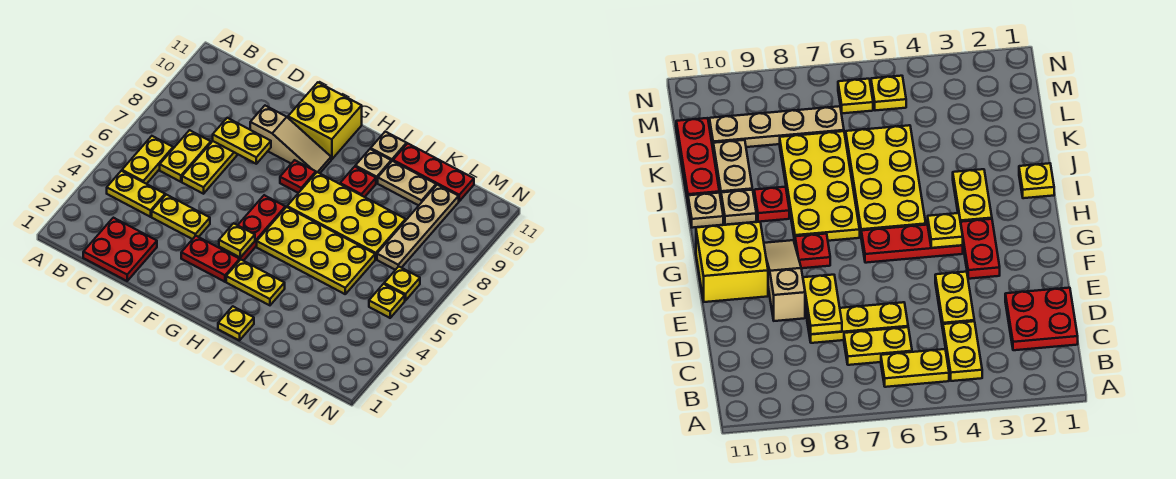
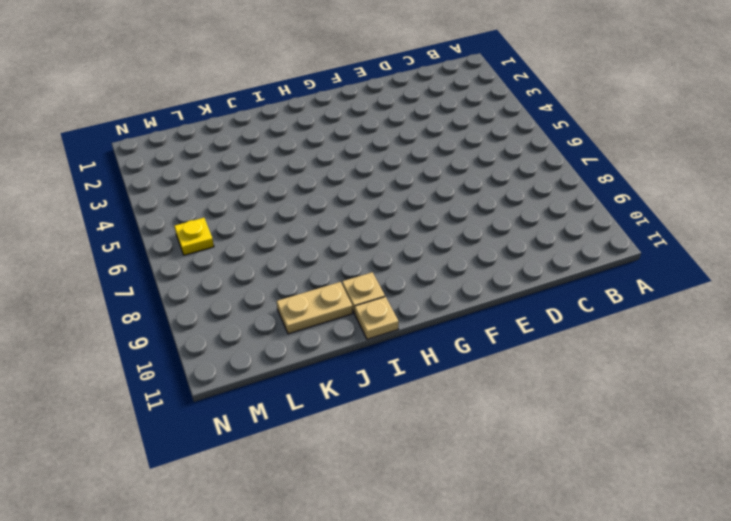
none -> yellow plate B4:C4 level 1
none -> yellow plate B5:B6 level 1
none -> red plate C1:D2 level 1

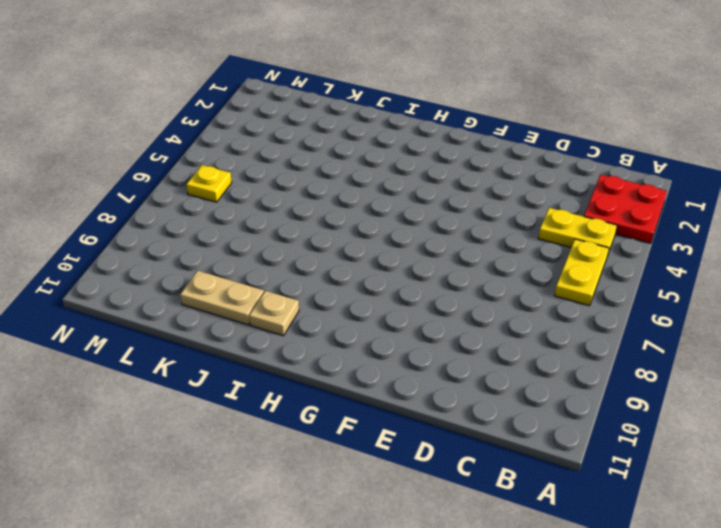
red plate A2:B3 level 1 -> red plate C1:D2 level 1
none -> yellow plate C6:C7 level 1
none -> yellow plate D4:E4 level 1
none -> yellow plate D6:D8 level 1

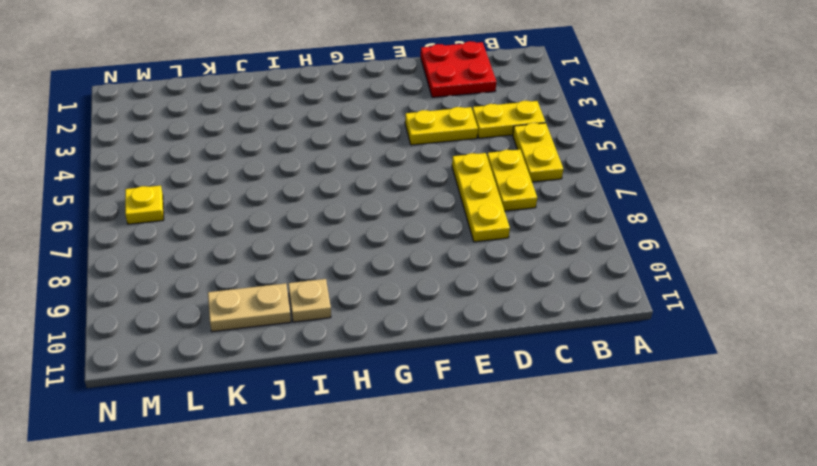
none -> tan slope E9:G9 level 1 top E
none -> red plate F3:G3 level 1
none -> yellow brick F10:G11 level 1

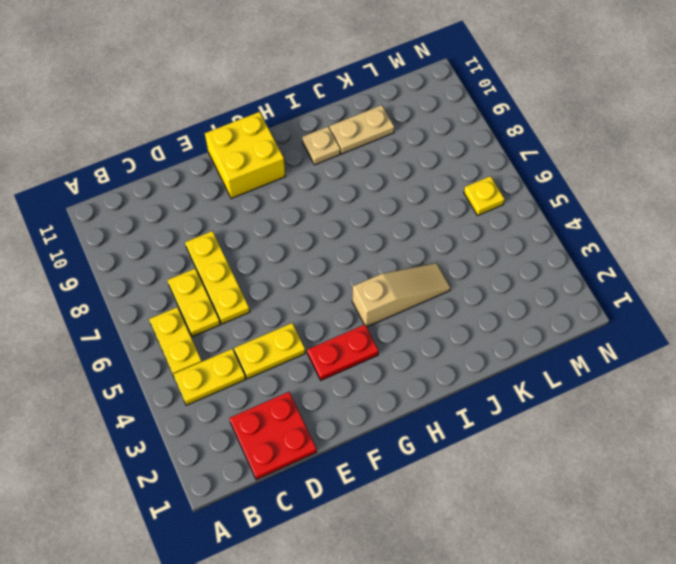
tan slope H4:J4 level 1 top H -> tan slope E9:G9 level 1 top E
none -> red plate G4:G6 level 1
none -> red plate G8 level 1
none -> yellow plate H3:I3 level 1

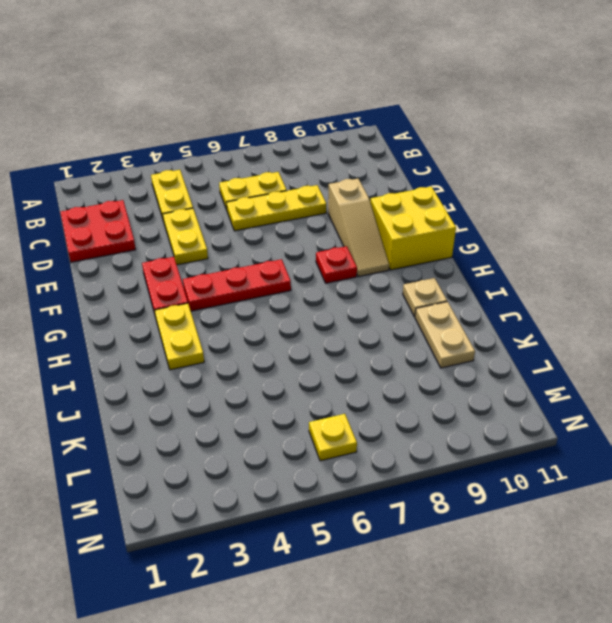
none -> yellow plate B5:B6 level 1
none -> yellow plate H5:K6 level 1
none -> yellow plate H7:K8 level 1

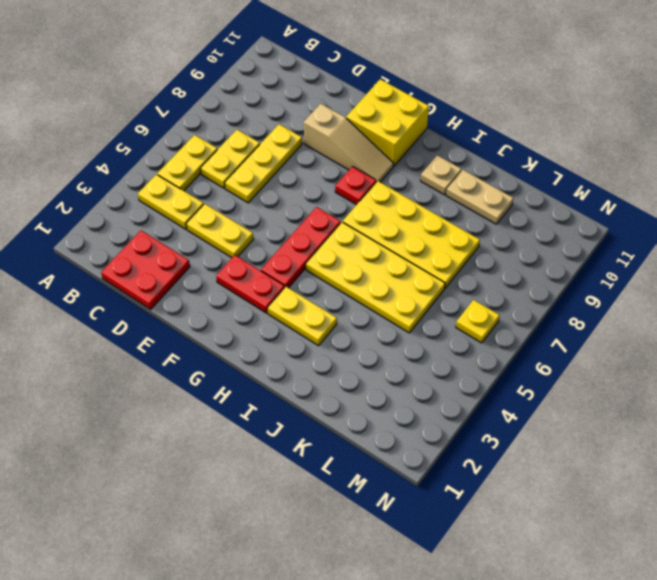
none -> yellow plate I1 level 1
none -> red plate I9 level 1
none -> tan plate I11 level 1

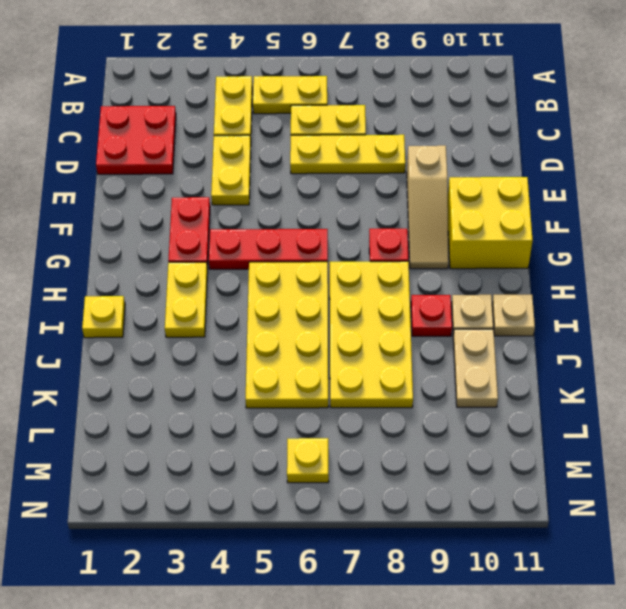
none -> red plate J11:L11 level 1
none -> tan plate L7:L10 level 1
none -> yellow plate M5 level 1

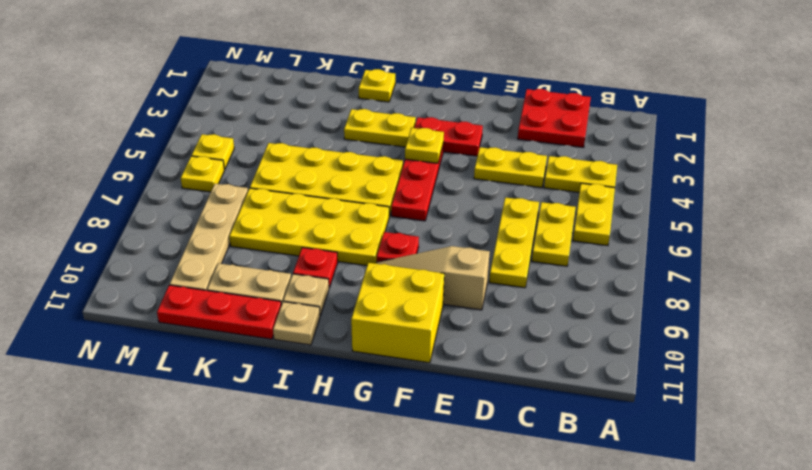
none -> yellow plate D8:E8 level 2

